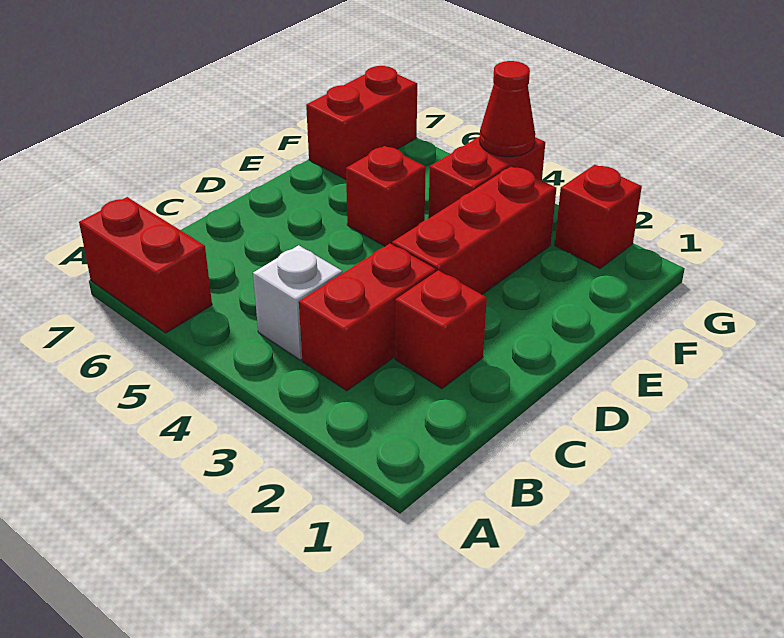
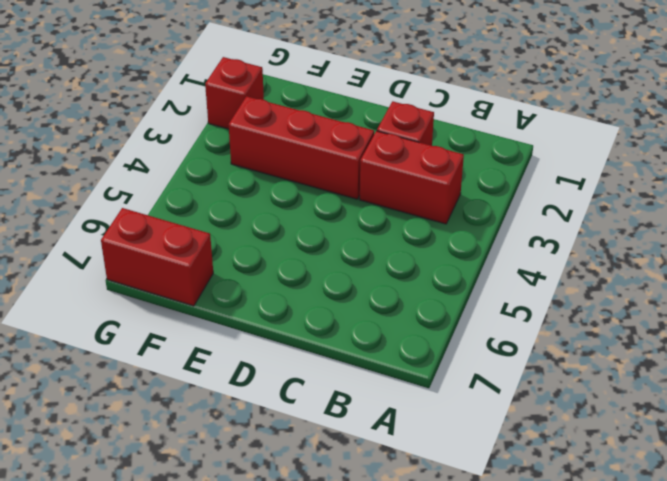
none -> red brick A6:A7 level 1
none -> white brick B4 level 1

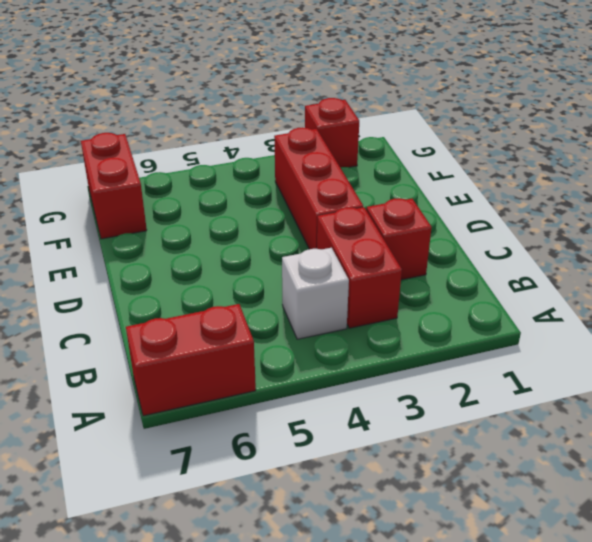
none -> red brick E5 level 1
none -> red brick F4:G4 level 1

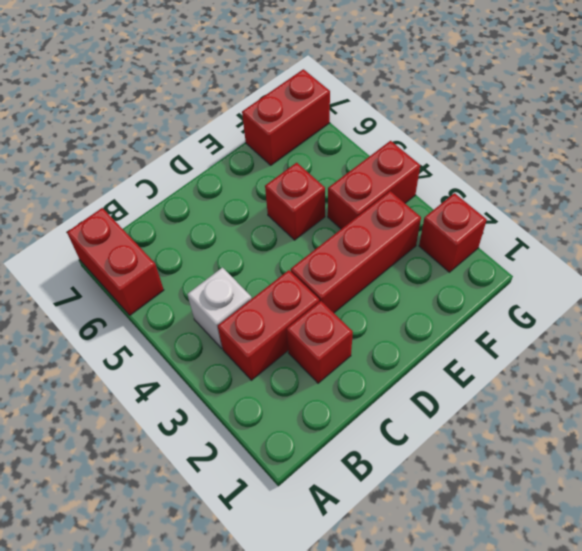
none -> red cone G4 level 2

